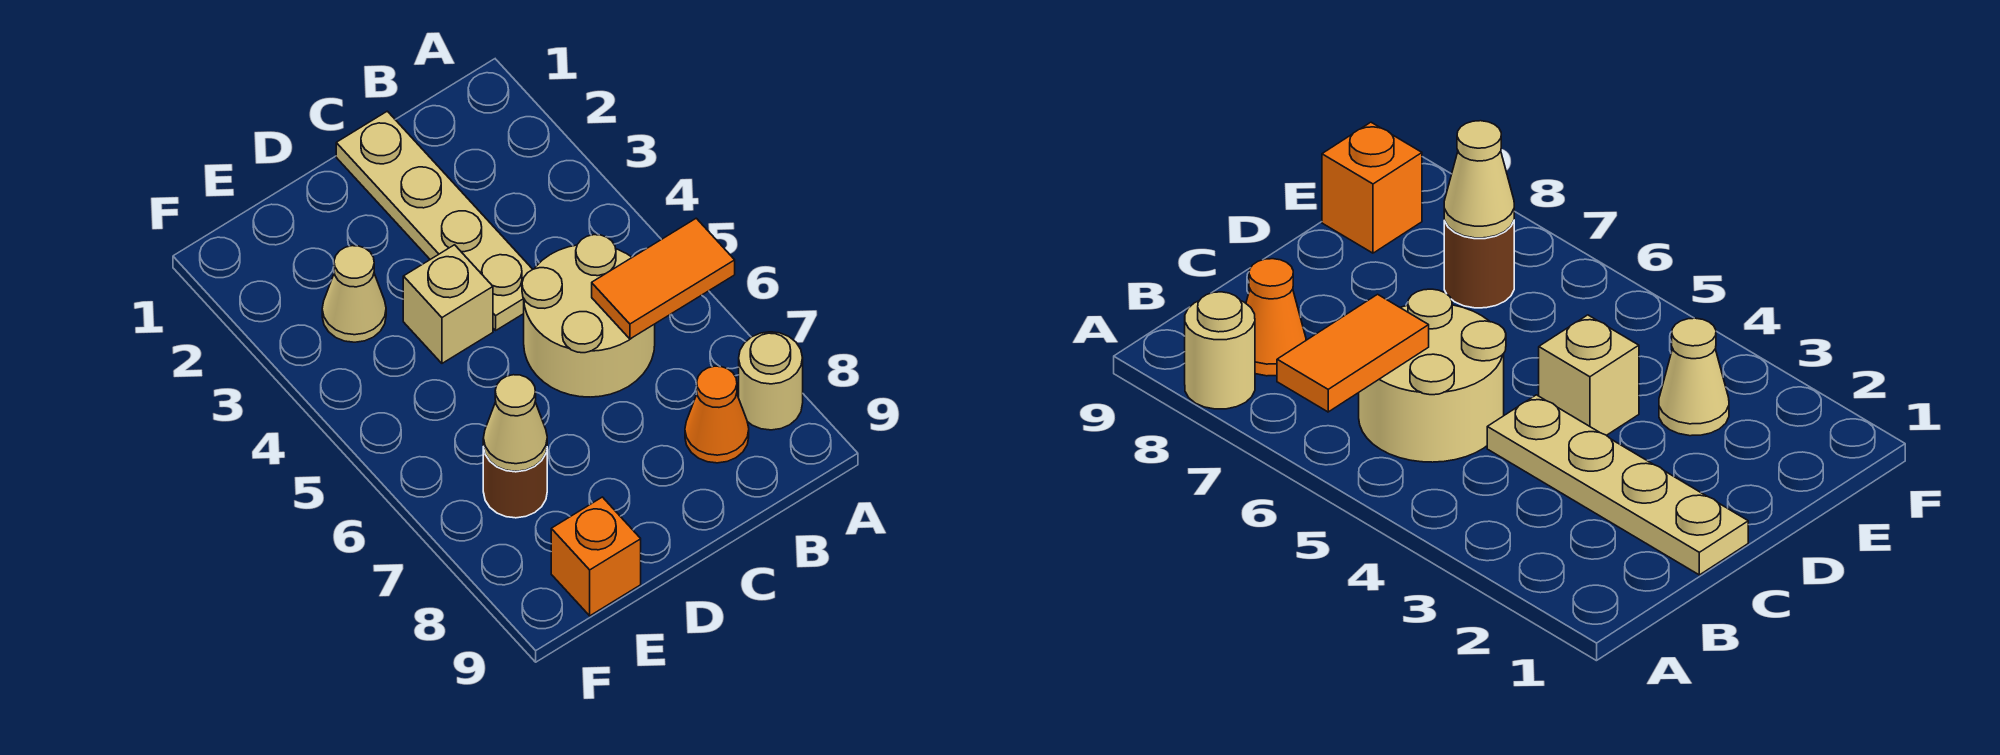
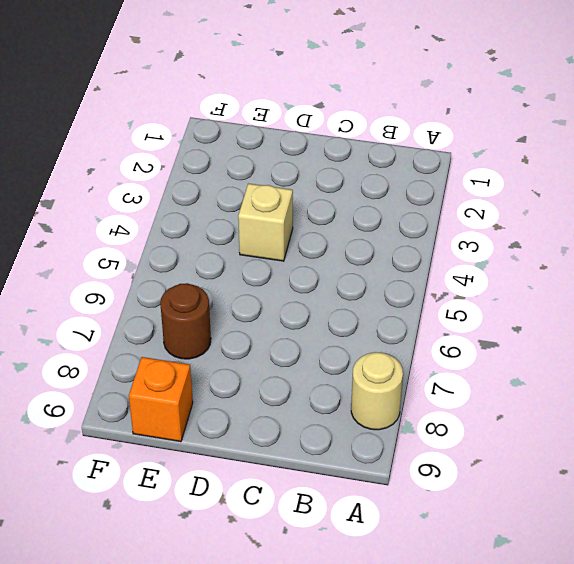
none -> tan round brick B5:C6 level 1
none -> orange cone B8 level 1

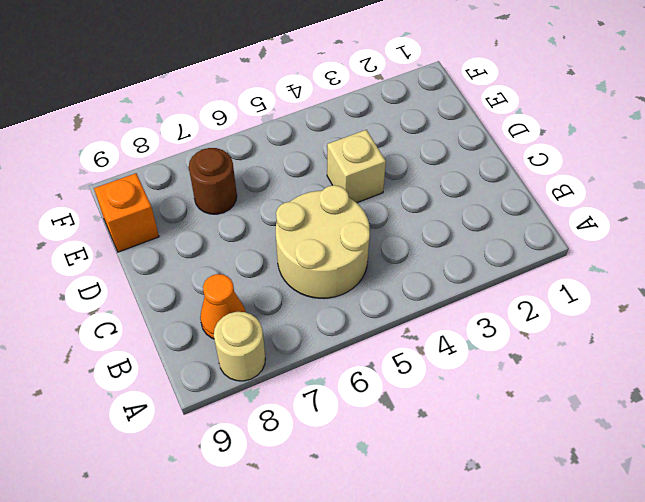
none -> tan plate C1:C4 level 1
none -> tan cone E3 level 1

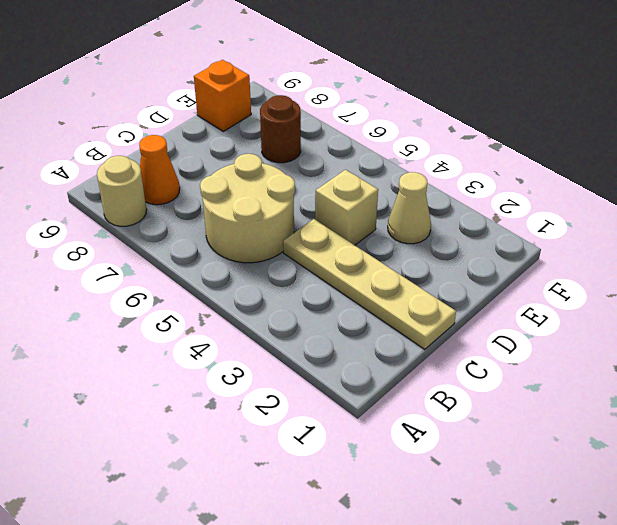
none -> orange tile A6:B6 level 2
none -> tan cone E7 level 2

